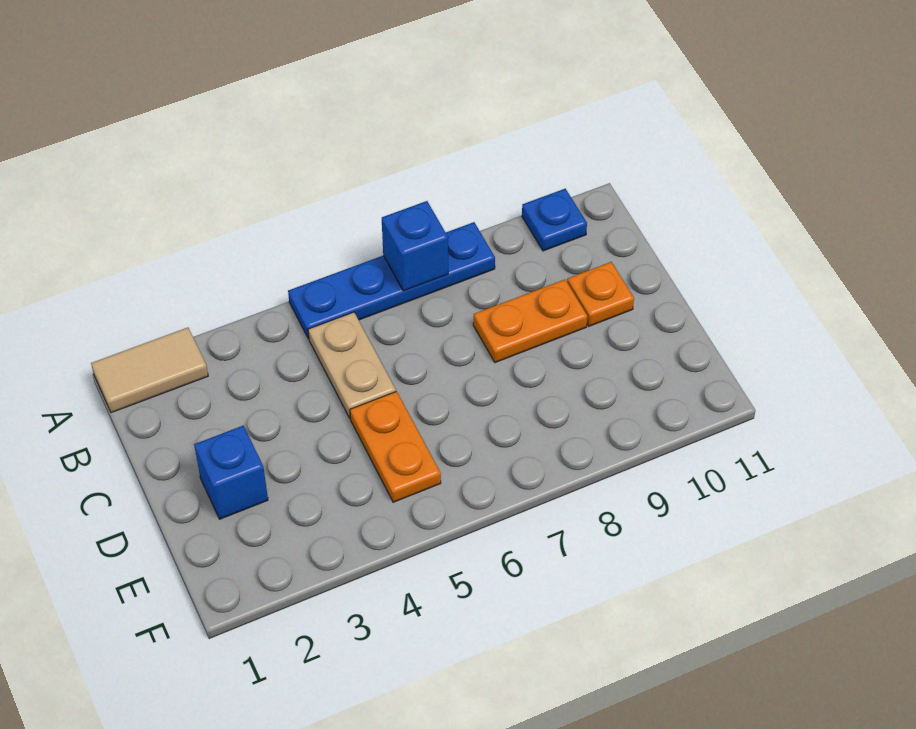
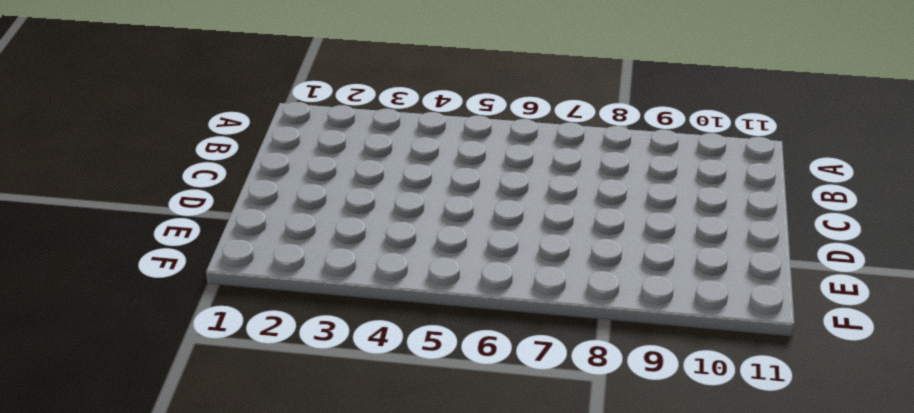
none -> tan tile A1:A2 level 1
none -> blue plate A5:A8 level 1

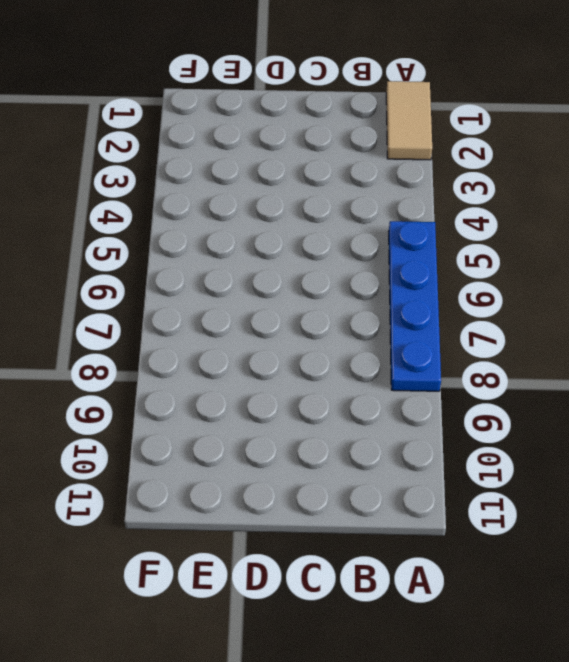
none -> blue plate A10 level 1
none -> tan plate B5:C5 level 1

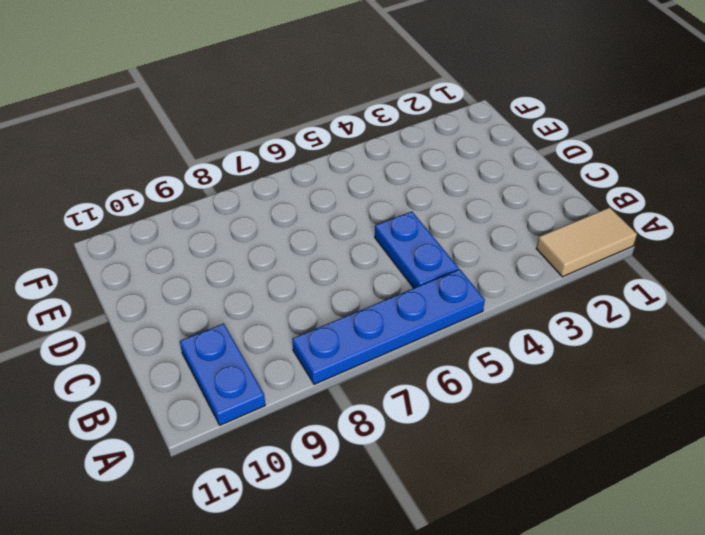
blue plate A10:B10 level 1 -> blue plate A10 level 1
blue plate B5:C5 level 1 -> tan plate B5:C5 level 1
none -> orange plate C8:C9 level 1
none -> orange plate C10 level 1

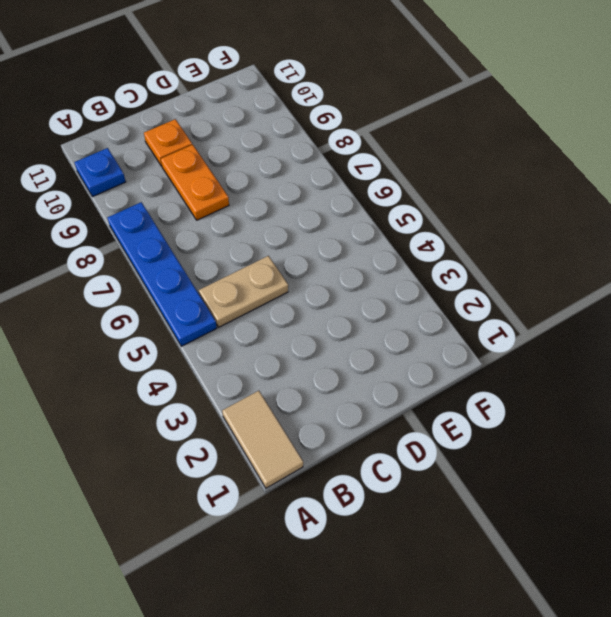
none -> blue brick D2 level 1
none -> orange plate D5:E5 level 1

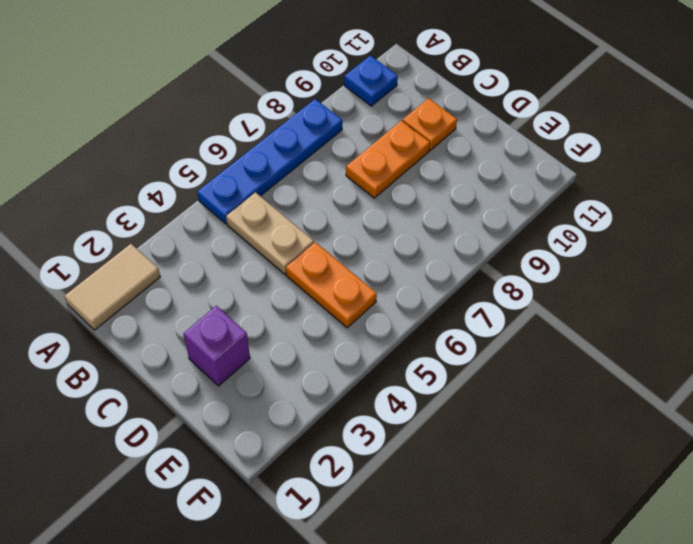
purple brick D2 level 1 -> blue brick D2 level 1
none -> blue brick A7 level 2

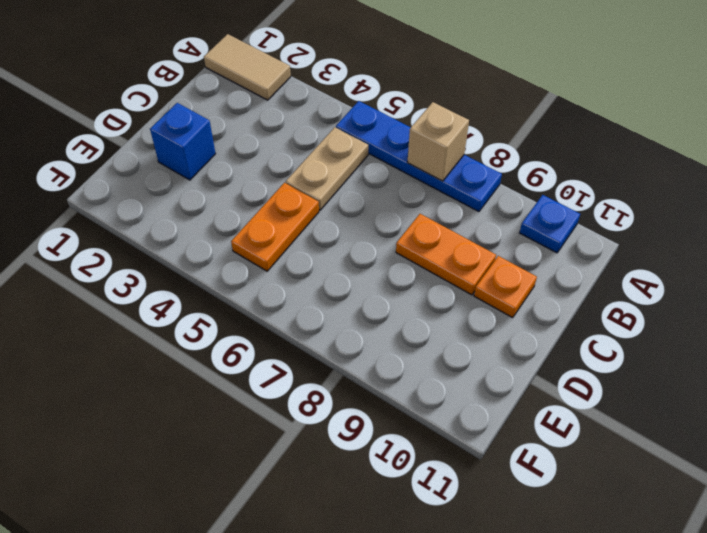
tan brick A7 level 2 -> blue brick A7 level 2

